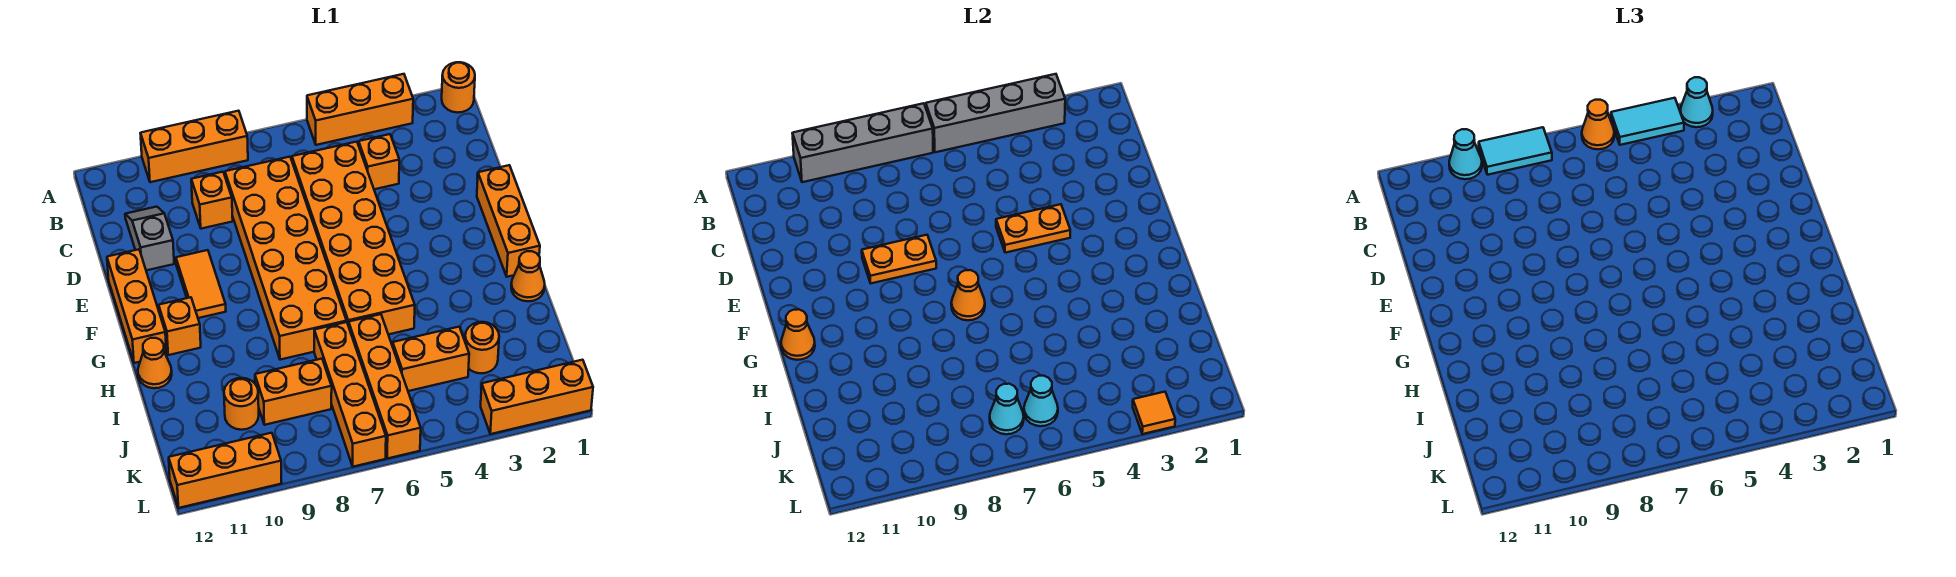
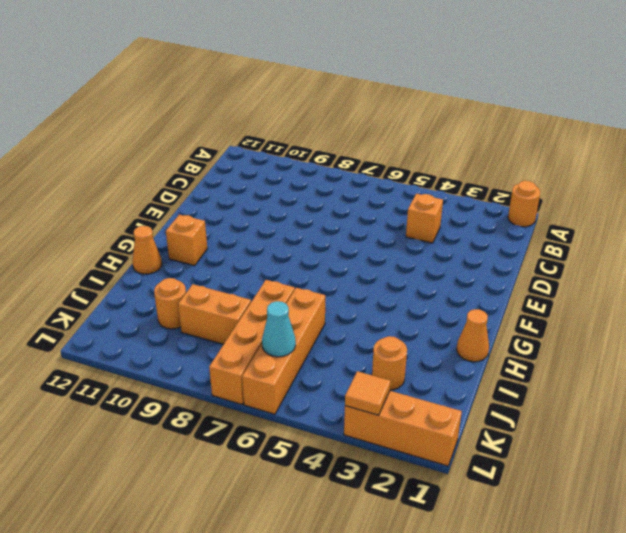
none -> orange brick A3:A5 level 1
none -> orange brick A8:A10 level 1
none -> orange brick C5:H6 level 1
none -> orange brick C7:H8 level 1

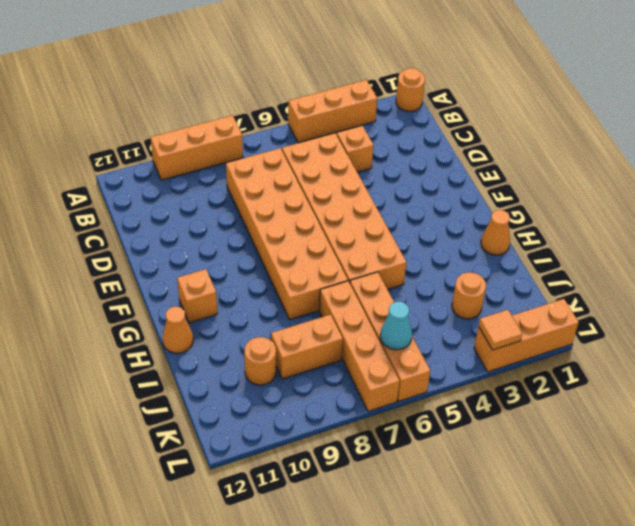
none -> orange brick C9 level 1
none -> grey slope C11:D11 level 1 top D
none -> orange brick E1:G1 level 1
none -> orange tile E10:F10 level 1

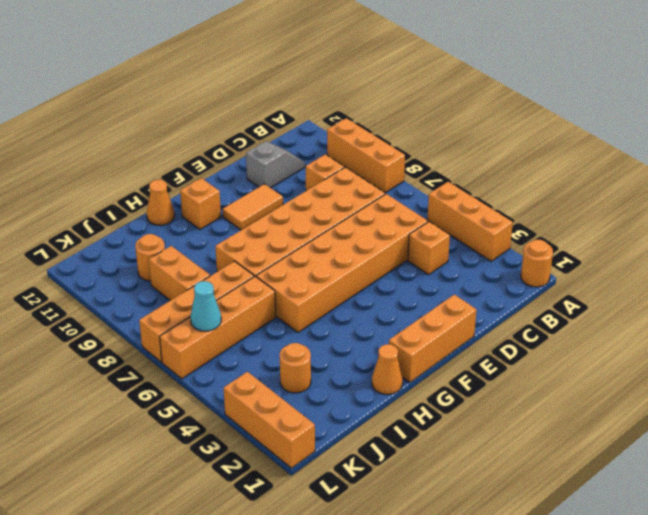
none -> orange brick E12:G12 level 1
none -> orange brick J4:J5 level 1
none -> orange brick L10:L12 level 1
none -> grey brick A3:A6 level 2

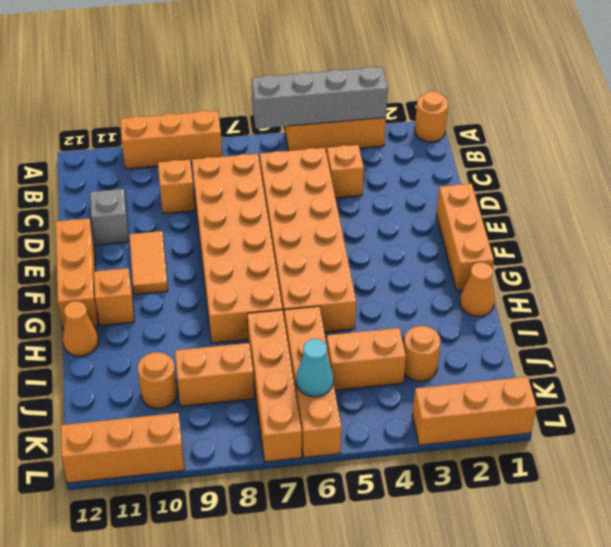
none -> grey brick A7:A10 level 2
none -> orange plate E4:E5 level 2
none -> orange plate E8:E9 level 2
none -> orange cone G7 level 2

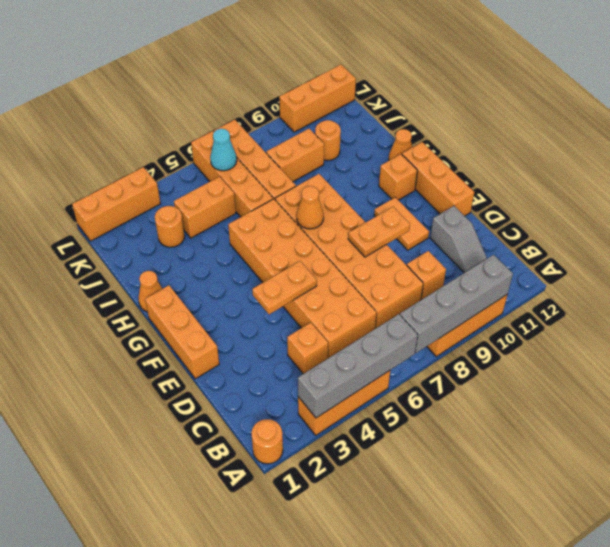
none -> orange cone G12 level 2
none -> cyan cone K7 level 2
none -> orange tile L3 level 2
none -> cyan cone A3 level 3

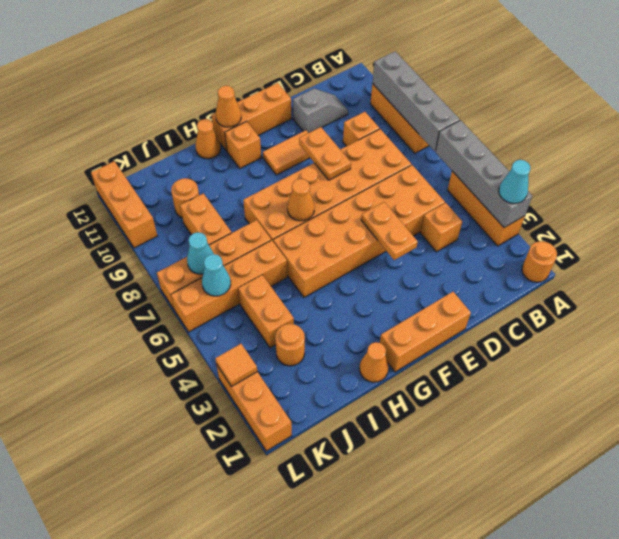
none -> cyan tile A4:A5 level 3
none -> orange cone A6 level 3
none -> cyan tile A8:A9 level 3
none -> cyan cone A10 level 3

